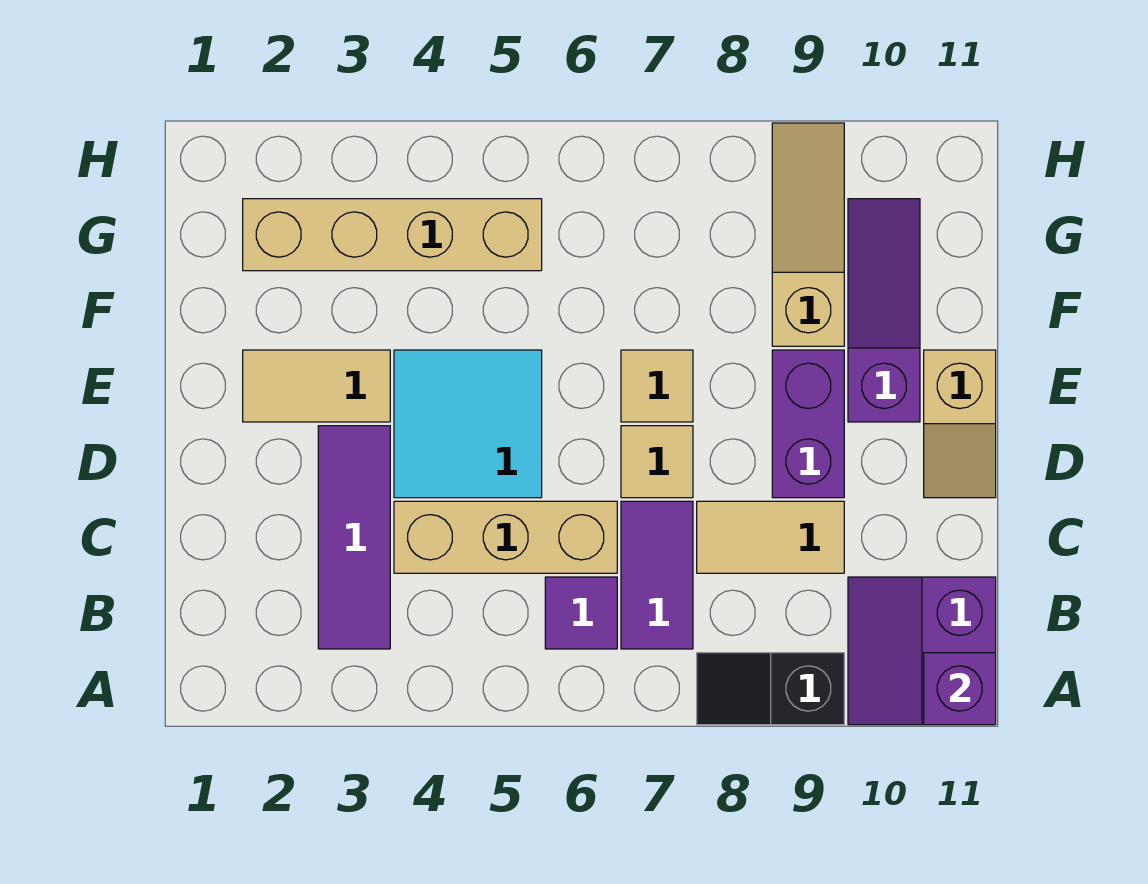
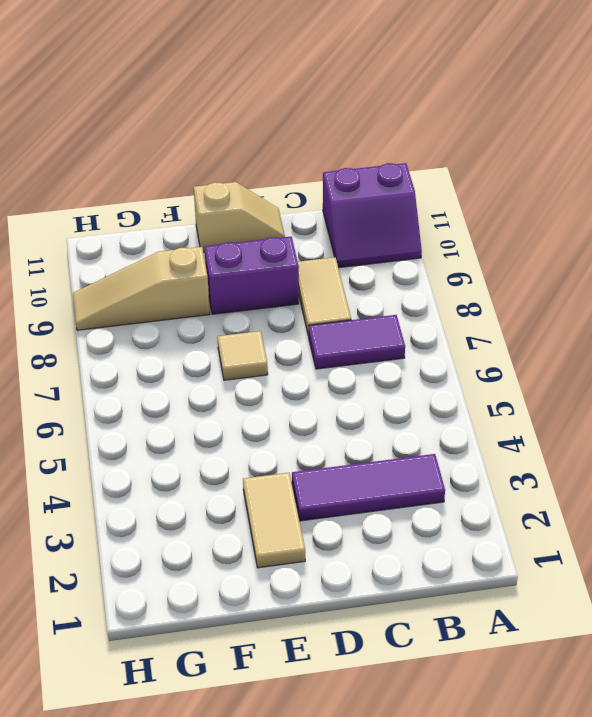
none -> black slope A8:A9 level 1 top 9
none -> purple tile B6 level 1
none -> tan brick C4:C6 level 1

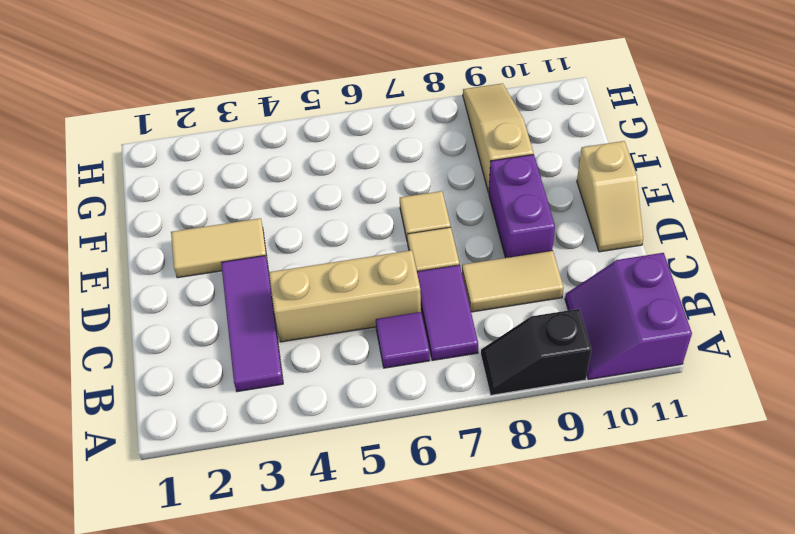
none -> cyan tile D4:E5 level 1
none -> purple slope E10:G10 level 1 top E
none -> tan brick G2:G5 level 1

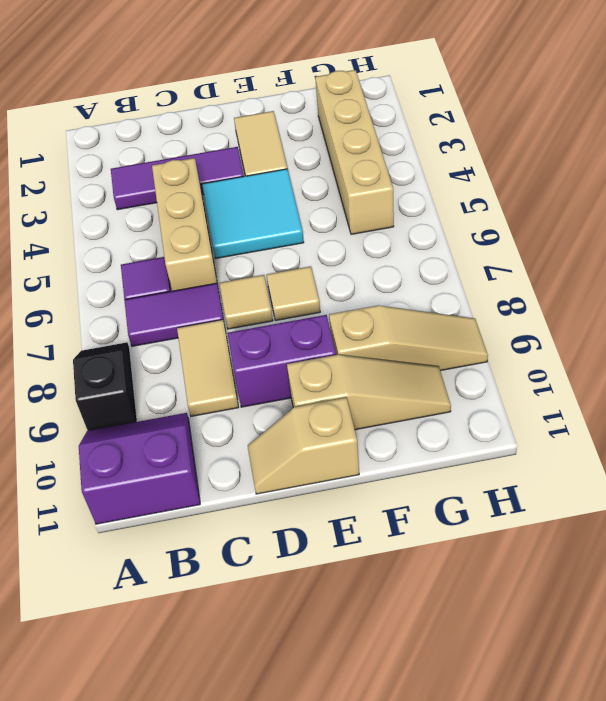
tan slope E10:G10 level 1 top E -> purple slope E10:G10 level 1 top E
none -> purple brick A11 level 2

